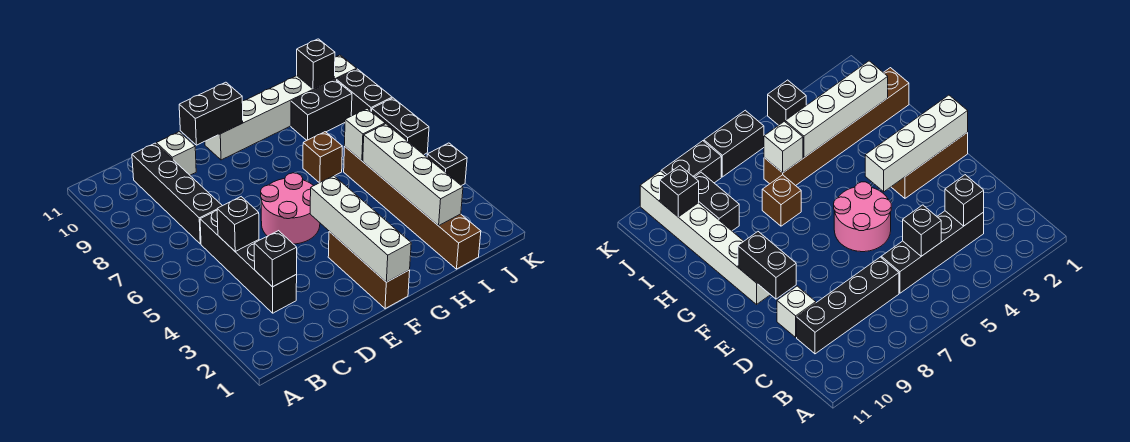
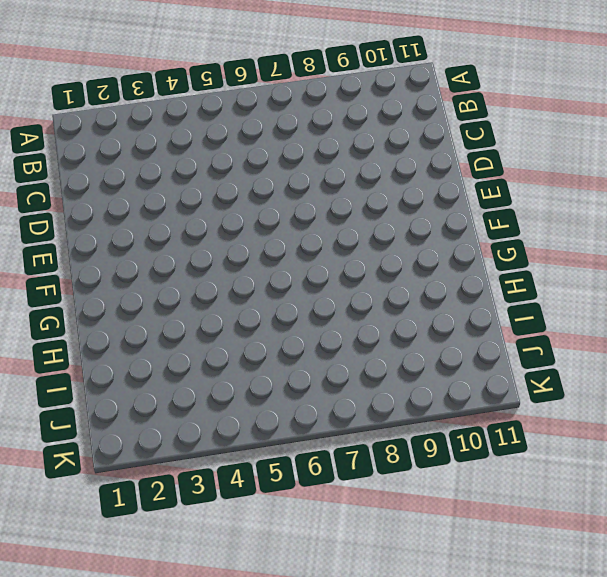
none -> black brick C3:C6 level 1
none -> black brick C7:C10 level 1
none -> white brick D10 level 1

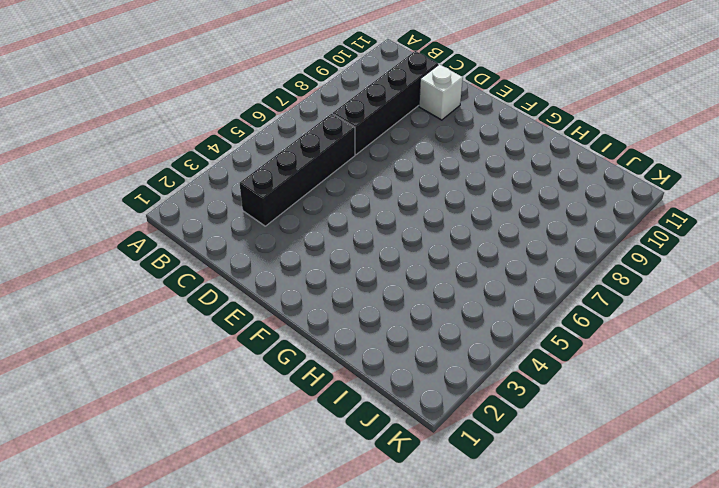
none -> pink round brick E5:F6 level 1
none -> brown brick F1:F3 level 1
none -> white brick F10:K10 level 1

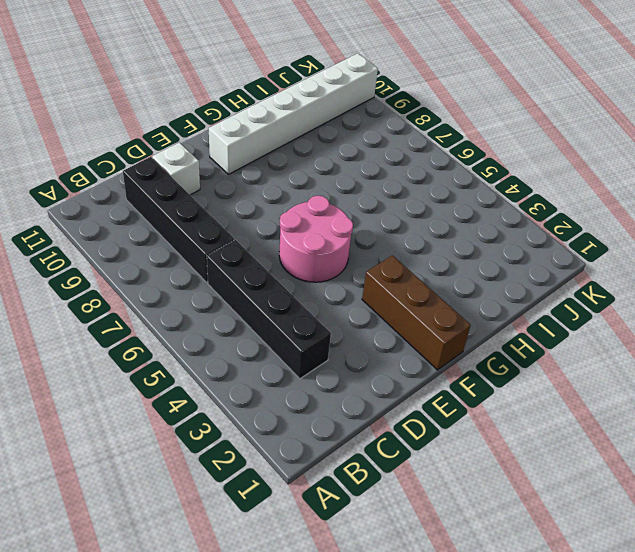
none -> brown brick H7 level 1
none -> brown brick I1:I6 level 1
none -> black brick I9:J9 level 1

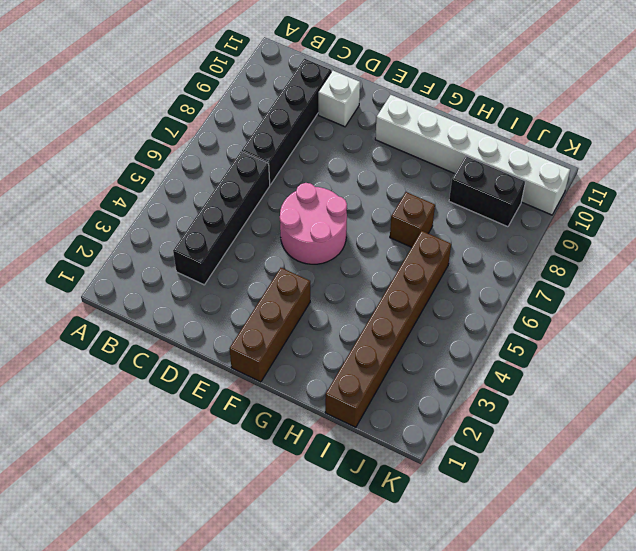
none -> black brick K4 level 1
none -> black brick K6:K7 level 1
none -> black brick K8:K9 level 1

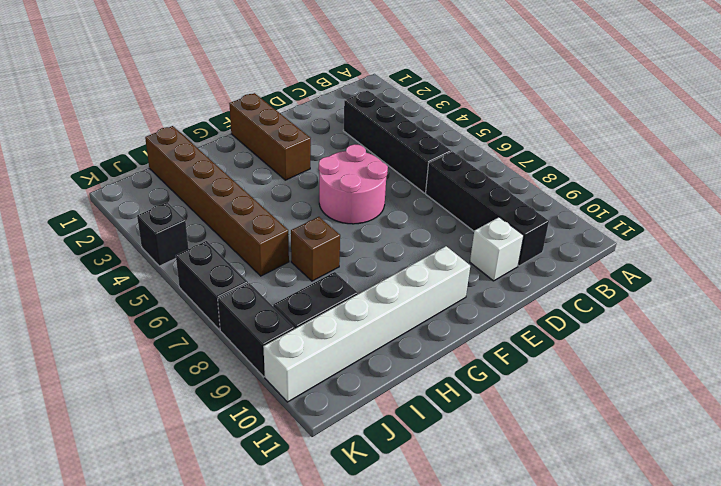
none -> black brick C3 level 2
none -> black brick C5 level 2
none -> black brick E10:F10 level 2

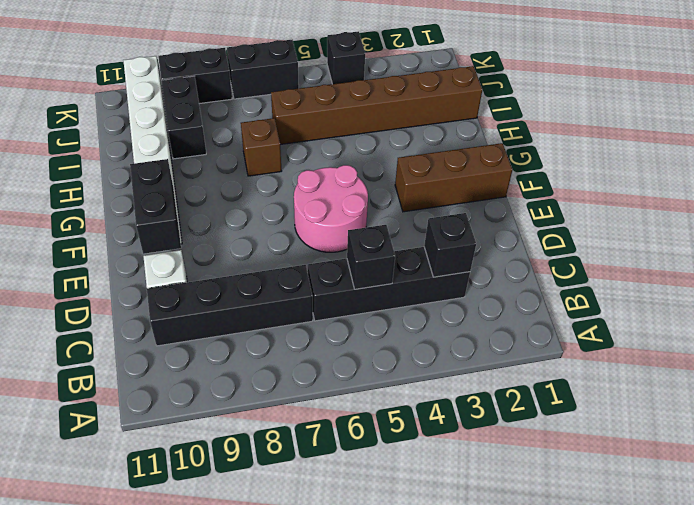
none -> white brick F1:F4 level 2
none -> white brick I2:I5 level 2
none -> white brick I6 level 2

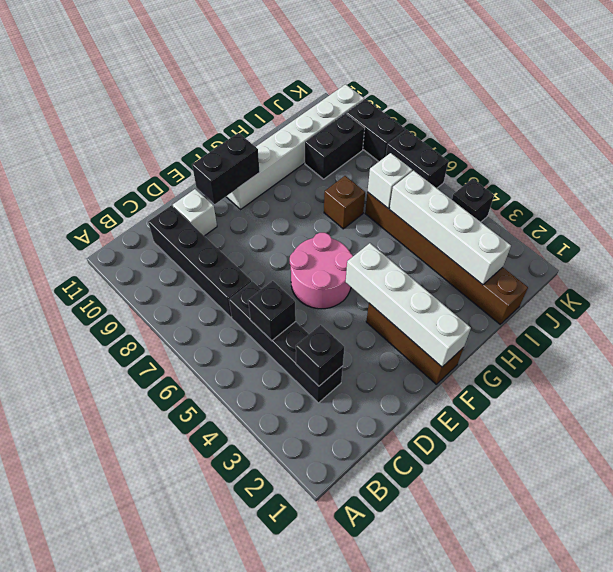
none -> black brick J10 level 2

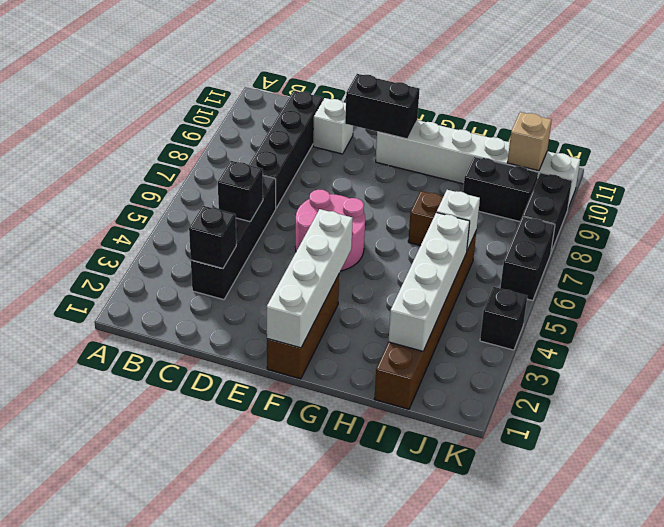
tan brick J10 level 2 -> black brick J10 level 2

